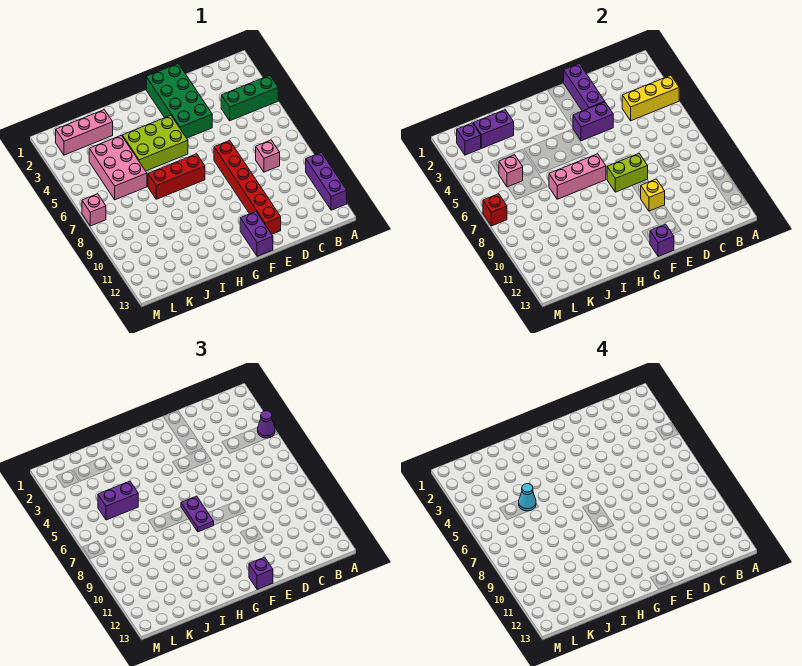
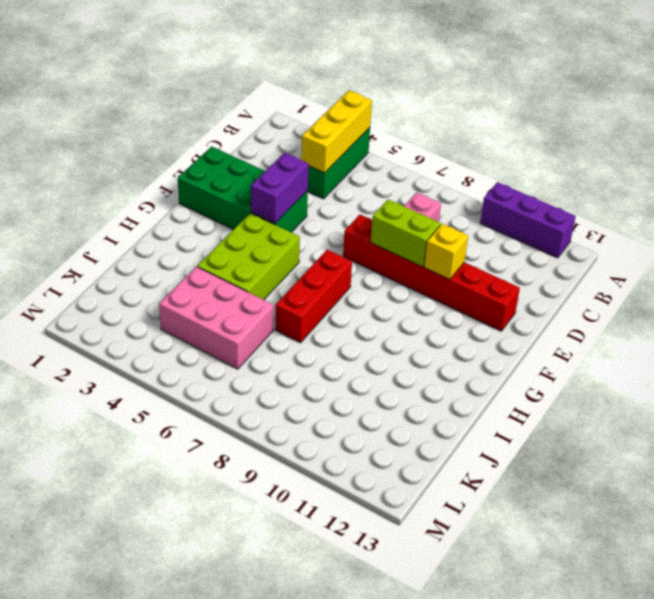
lime brick E8:E9 level 2 -> lime brick E8:F8 level 2
none -> purple brick F12:F13 level 1
none -> pink brick J2:L2 level 1
none -> pink brick M7 level 1

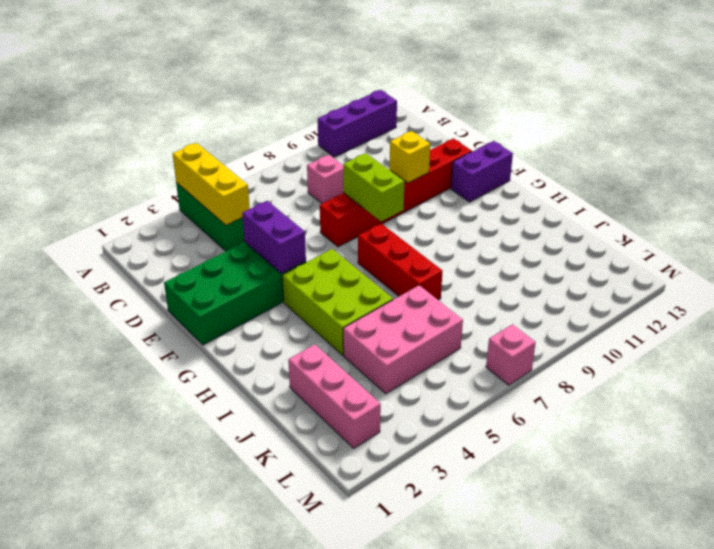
none -> purple brick E1:E3 level 2
none -> purple brick F13 level 2
none -> pink brick G7:I7 level 2

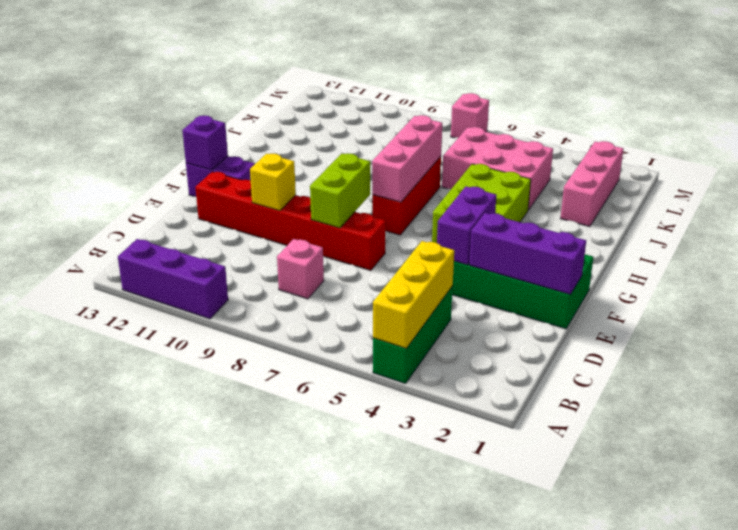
none -> purple brick J2:K2 level 2
none -> pink brick K5 level 2
none -> purple brick L2 level 2

